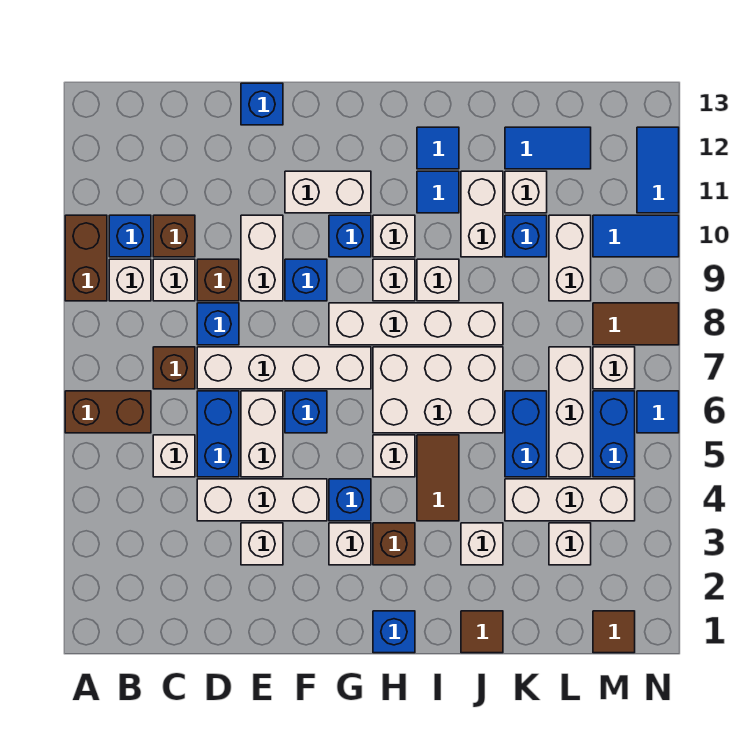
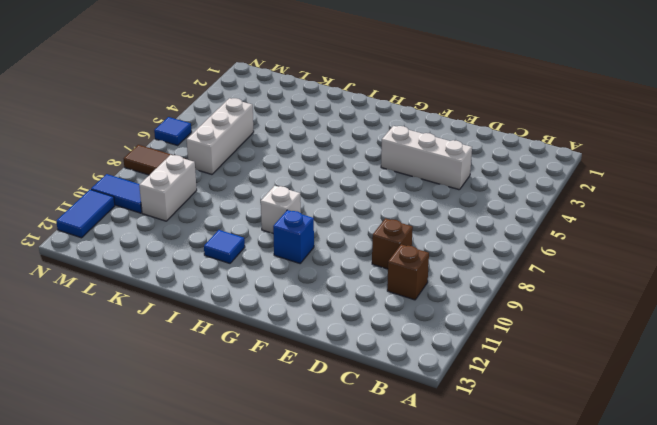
none -> brown brick A6:B6 level 1
none -> brown brick A9:A10 level 1
none -> white brick B9 level 1
none -> blue brick B10 level 1

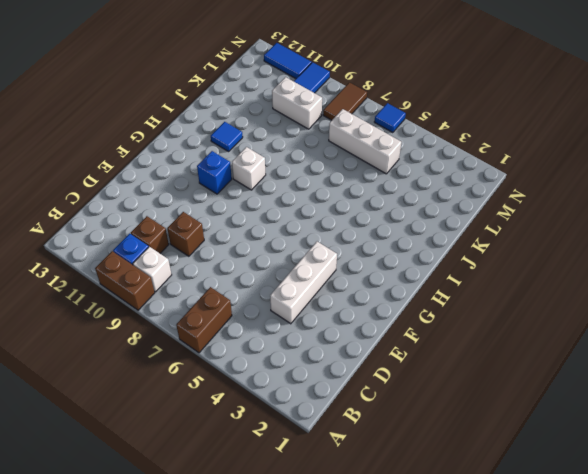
none -> white brick C5 level 1
none -> brown brick C7 level 1
none -> white brick C9 level 1
none -> blue brick D5:D6 level 1

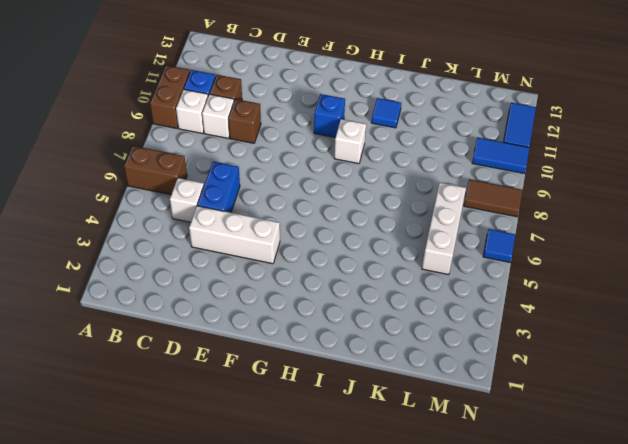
none -> brown brick C7 level 1
none -> white brick D7:G7 level 1
none -> blue brick D8 level 1
none -> white brick E3 level 1

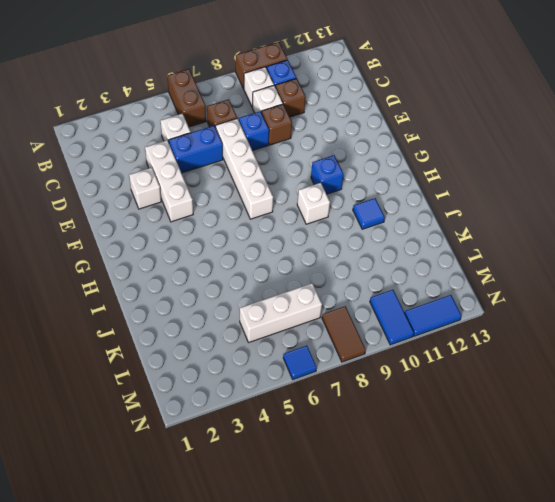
none -> white brick E5:E6 level 1
none -> white brick E9:E10 level 1
none -> blue brick E13 level 1
none -> blue brick F6 level 1

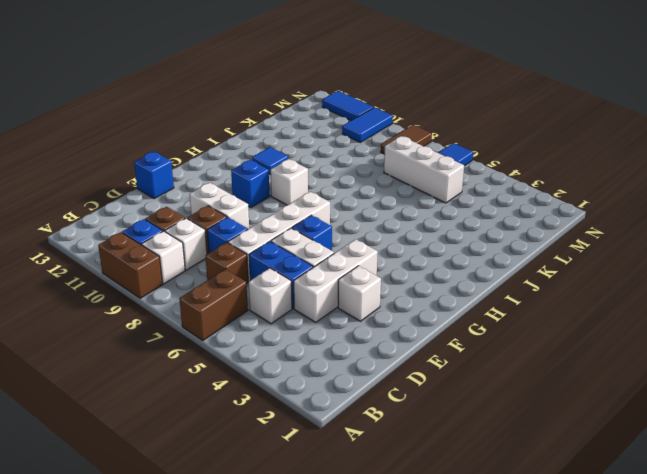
none -> blue brick F9 level 1
none -> white brick F11:G11 level 1
none -> white brick G3 level 1
none -> blue brick G4 level 1

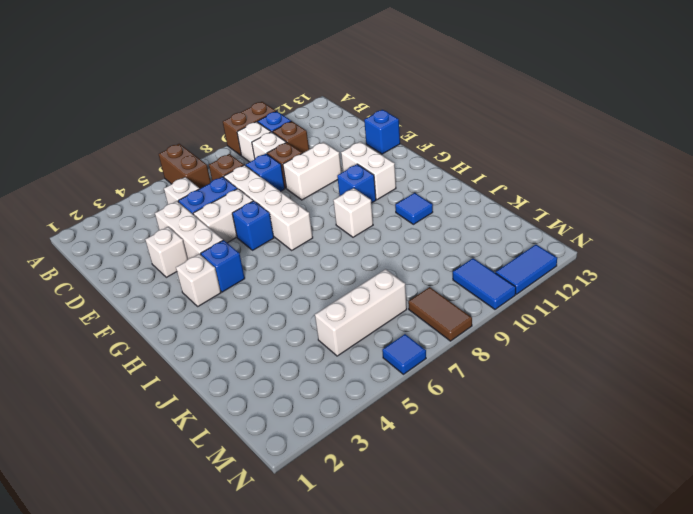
none -> blue brick F9 level 1
none -> white brick G8:J8 level 1
none -> blue brick H1 level 1
none -> brown brick H3 level 1

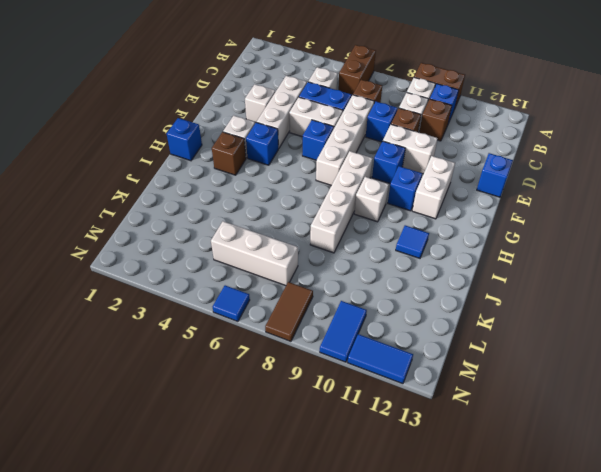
none -> white brick H5 level 1
none -> white brick H6:J7 level 1
none -> white brick H10 level 1
none -> brown tile I4:I5 level 1

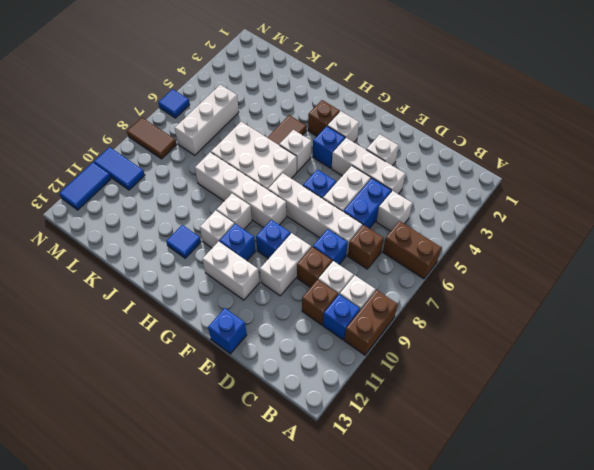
none -> blue brick H1 level 1
none -> white brick I9 level 1
none -> blue tile I12 level 1
none -> brown tile J1 level 1

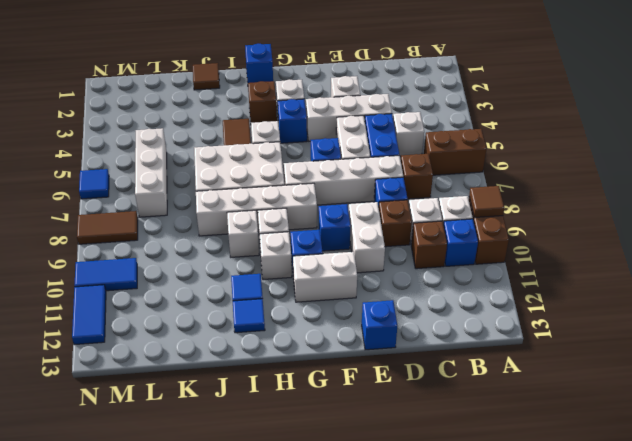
brown tile A9 level 2 -> brown tile M1 level 1
none -> white brick J3 level 1
none -> white brick J10:J11 level 1
none -> white brick K4:M4 level 1
none -> blue brick K5:K6 level 1

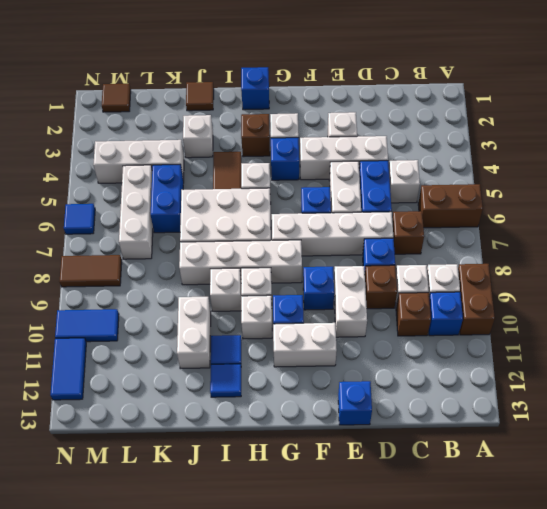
none -> blue brick K10 level 1
none -> white brick K11 level 1
none -> blue tile K12:L12 level 1
none -> white brick L3 level 1

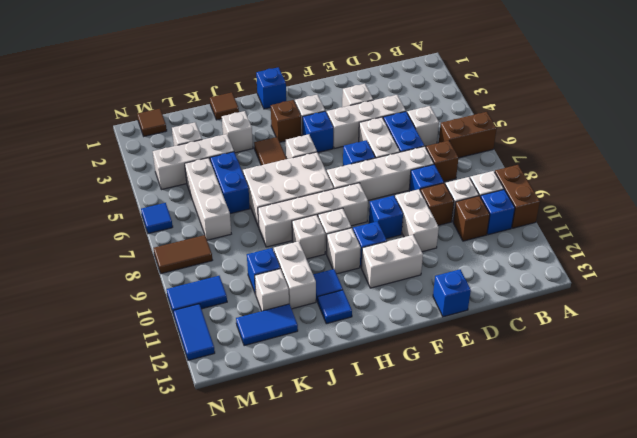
none -> white brick L9:L10 level 1
none -> blue brick M5:M6 level 1
none -> white brick M7 level 1

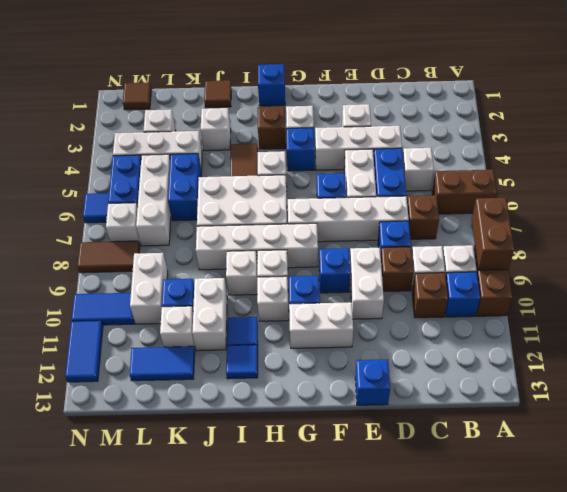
brown brick A8:A9 level 2 -> none

